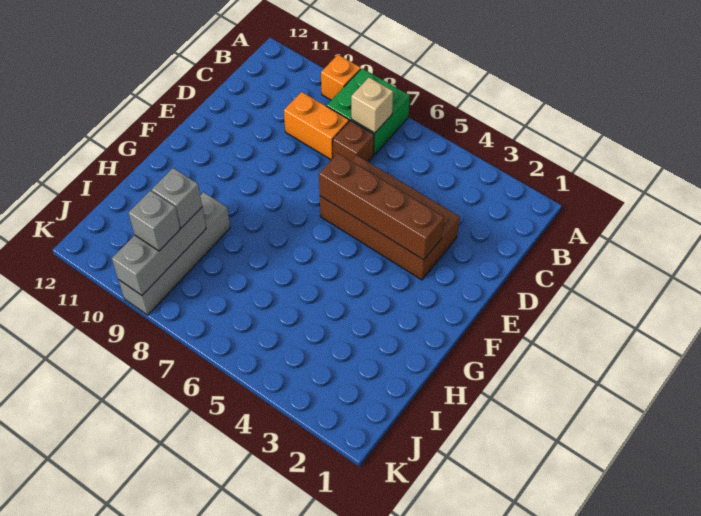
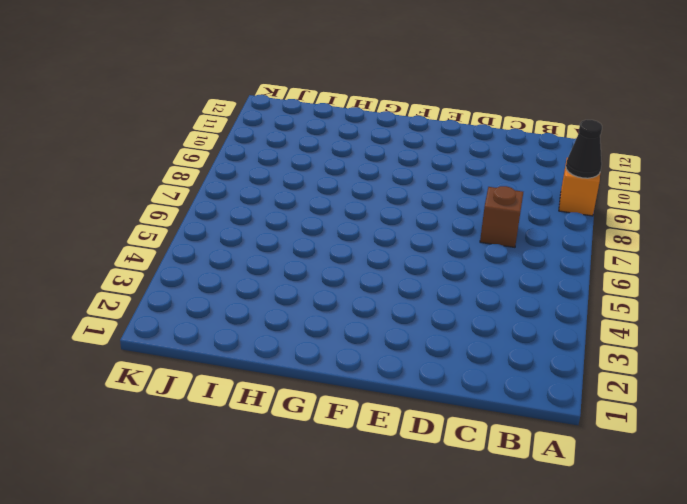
black cone A9 level 2 -> none
none -> green brick A7:B8 level 1
none -> orange brick C8:C9 level 1

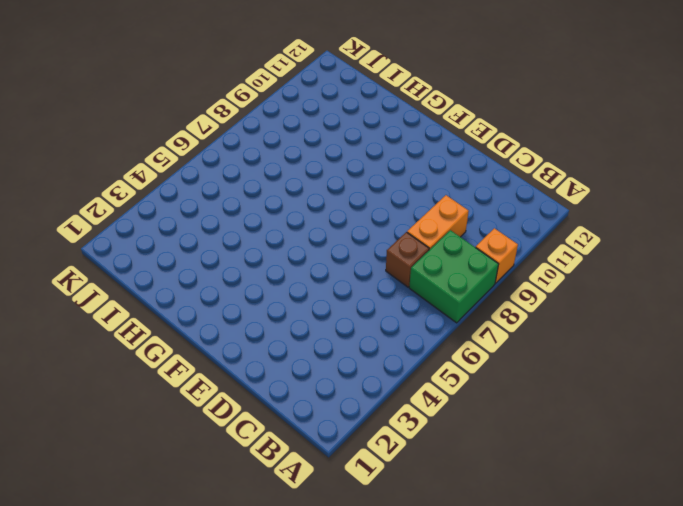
none -> brown brick D3:E6 level 1
none -> grey brick H9:K9 level 1

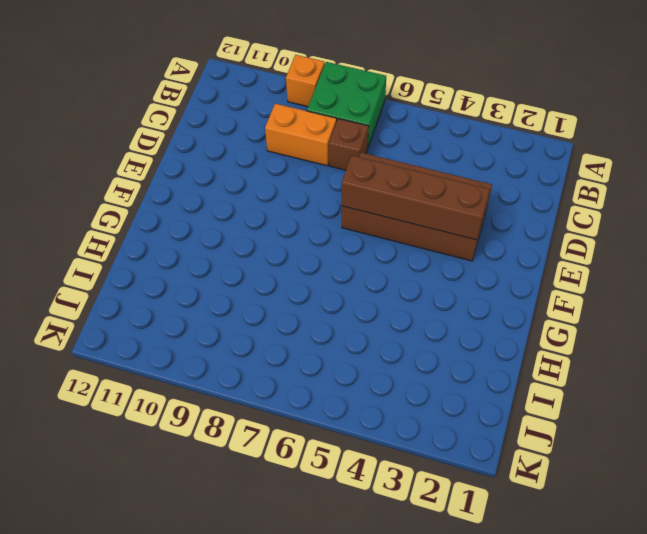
none -> grey brick H9:K9 level 1
none -> tan brick B7 level 2

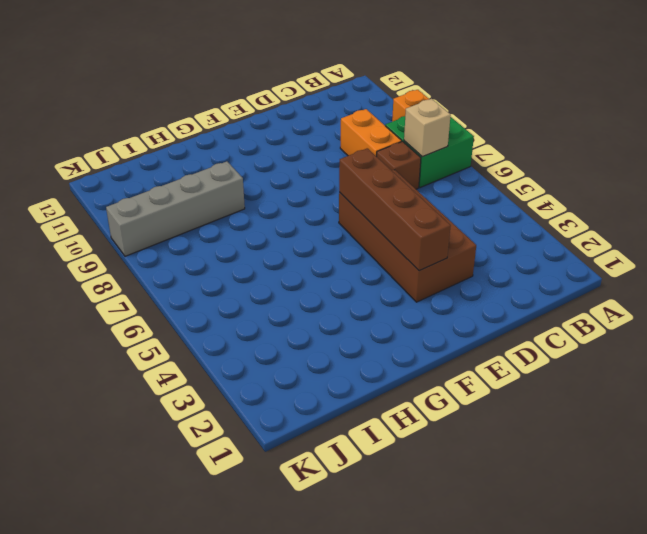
none -> grey brick I9:K9 level 2
none -> grey brick I9 level 3

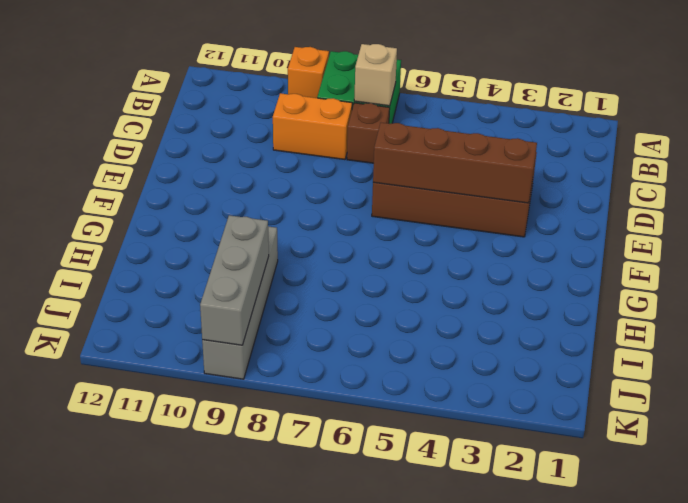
none -> grey brick I9 level 3
none -> grey brick J9 level 3

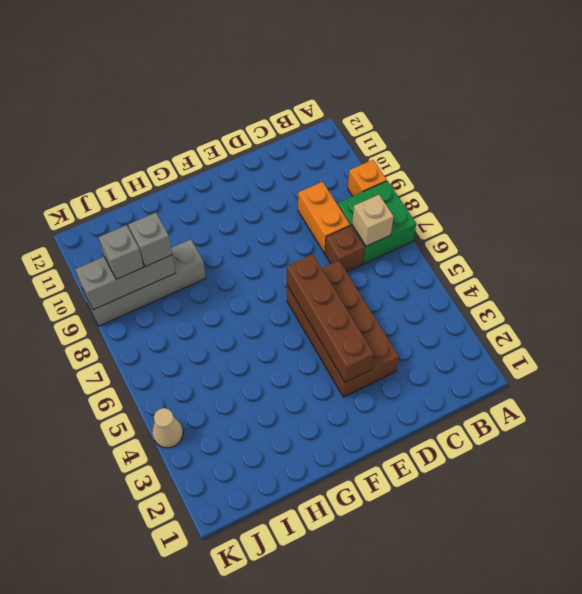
tan cone K4 level 1 -> none

